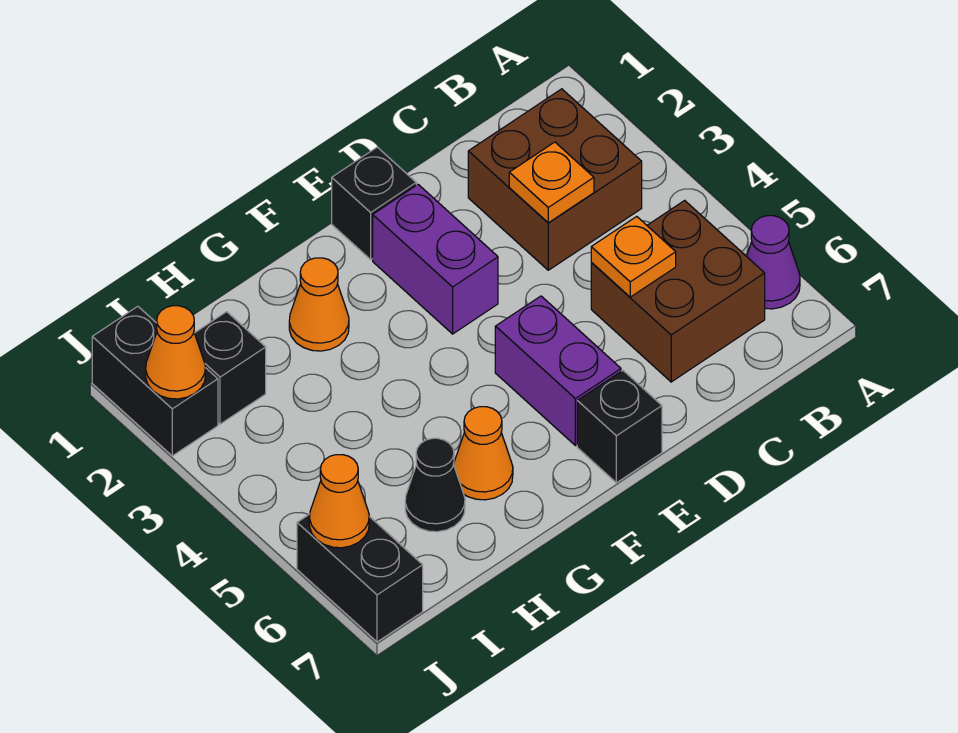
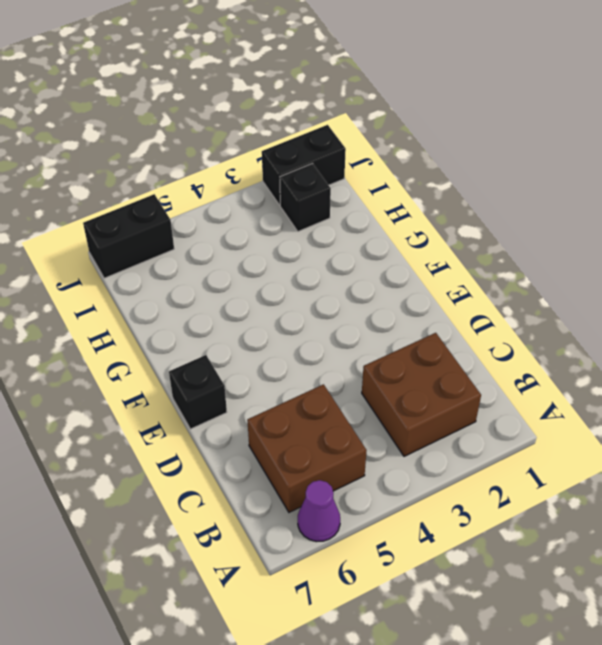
none -> black brick E1 level 1
none -> purple brick E2:E3 level 1
none -> purple brick E5:E6 level 1

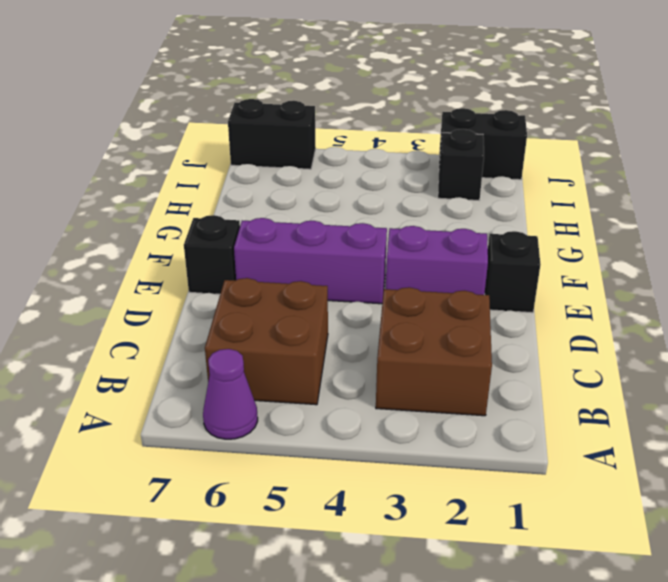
purple brick E4:E6 level 1 -> purple brick E5:E6 level 1
none -> orange cone G2 level 1
none -> orange cone G6 level 1
none -> black cone H6 level 1

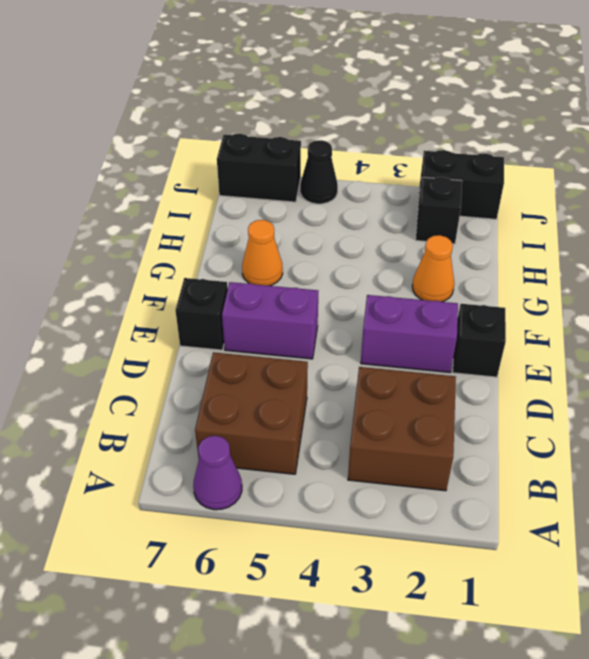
black cone J5 level 1 -> black cone H6 level 1
none -> orange plate C3 level 2
none -> orange plate C5 level 2
none -> orange cone J2 level 2

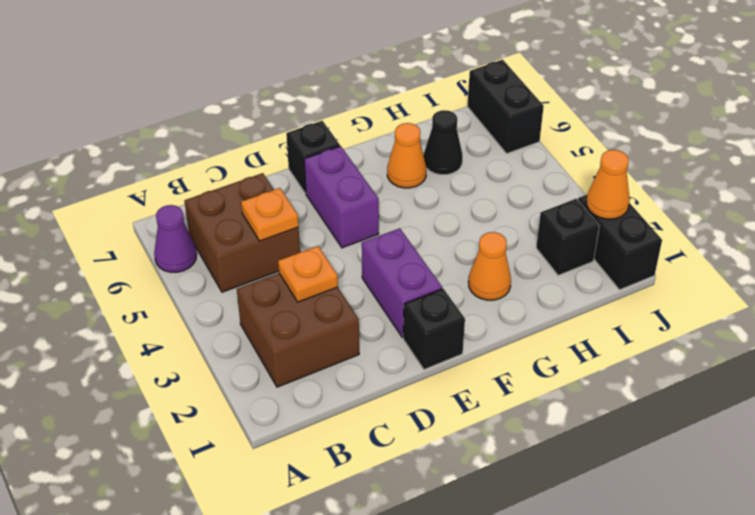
none -> orange cone J6 level 2

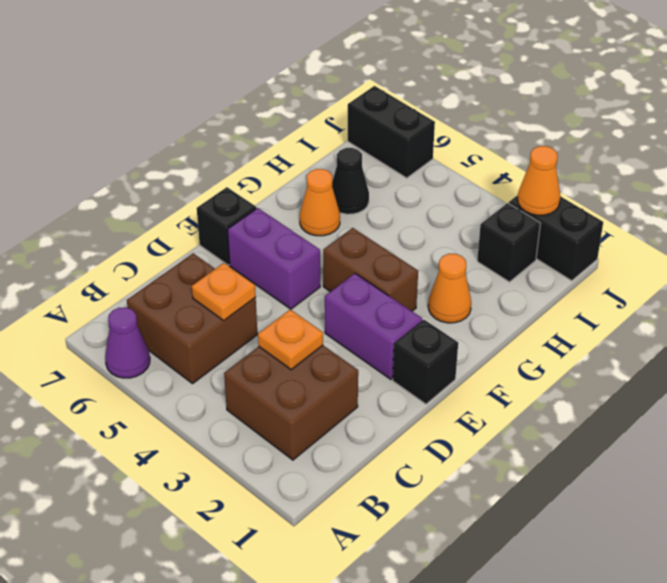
brown brick F3:F4 level 1 -> none
none -> orange cone J6 level 2

